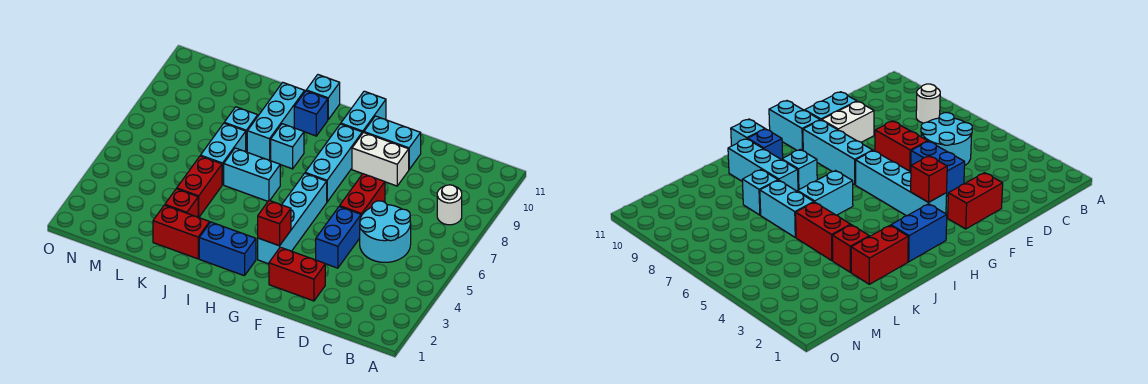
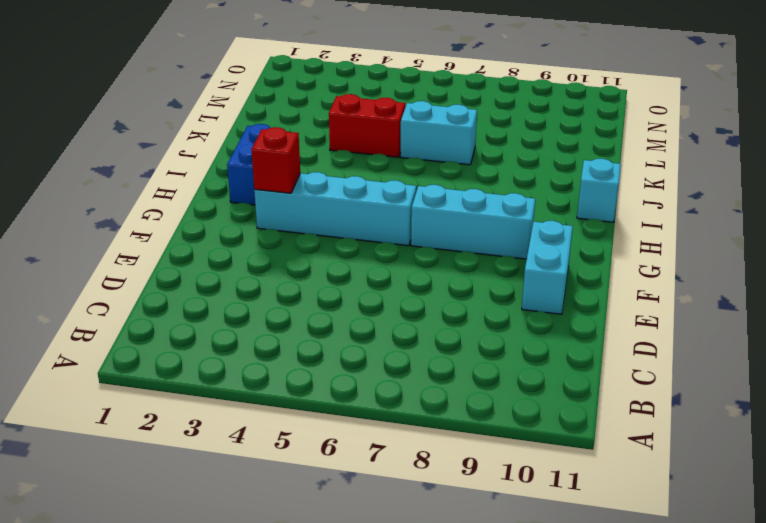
none -> white round brick B8 level 1
none -> cyan round brick C5:D6 level 1
none -> red brick E2:F2 level 1

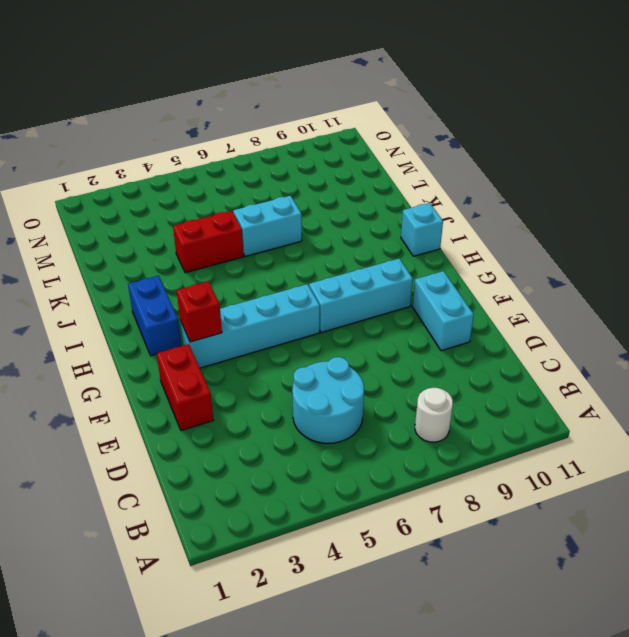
none -> blue brick E4:E5 level 1
none -> red brick E6:E7 level 1
none -> white brick E9:F9 level 1

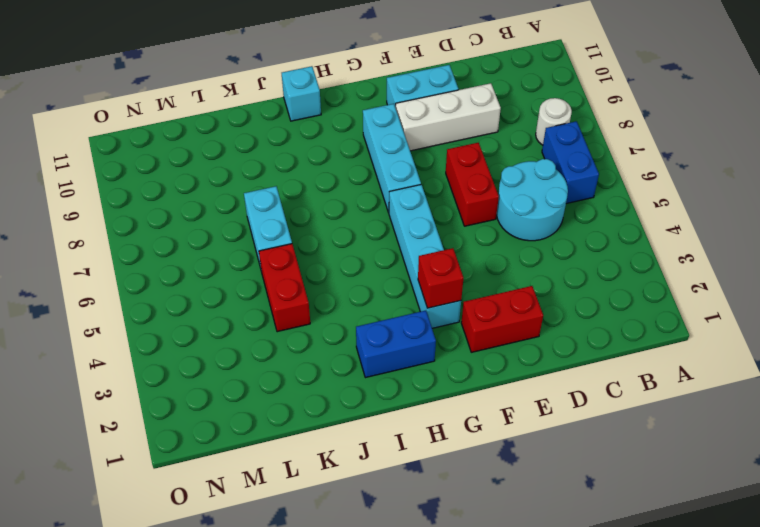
blue brick B6:B7 level 1 -> blue brick E4:E5 level 1
white brick D9:F9 level 1 -> white brick E9:F9 level 1
none -> cyan brick G10:G11 level 1
none -> cyan brick I6:J6 level 1
none -> cyan brick I8 level 1

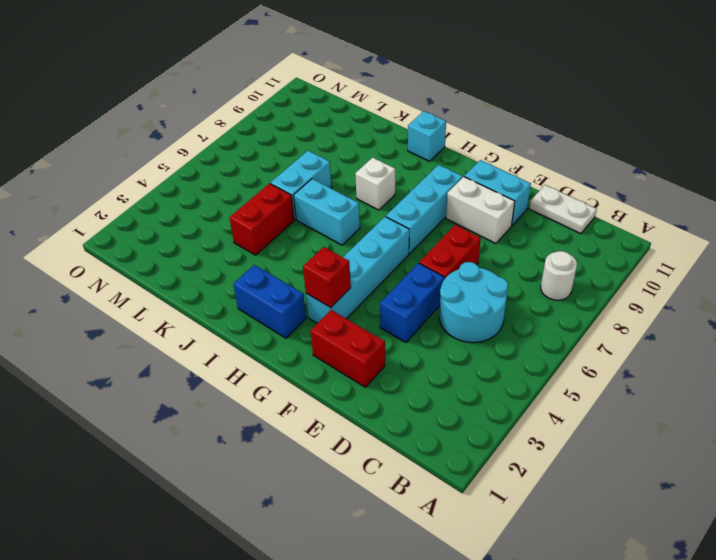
white plate C11:D11 level 1 -> none
white brick I8 level 1 -> cyan brick I8 level 1
none -> cyan brick G10:G11 level 1
none -> blue brick I10 level 1
none -> red brick J2:K2 level 1

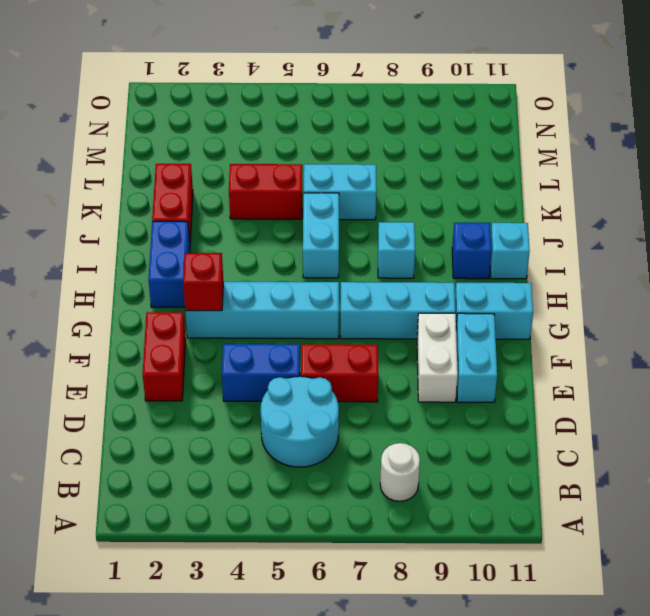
none -> cyan brick J8:J10 level 1
none -> red brick K3 level 1
none -> cyan brick K8 level 1

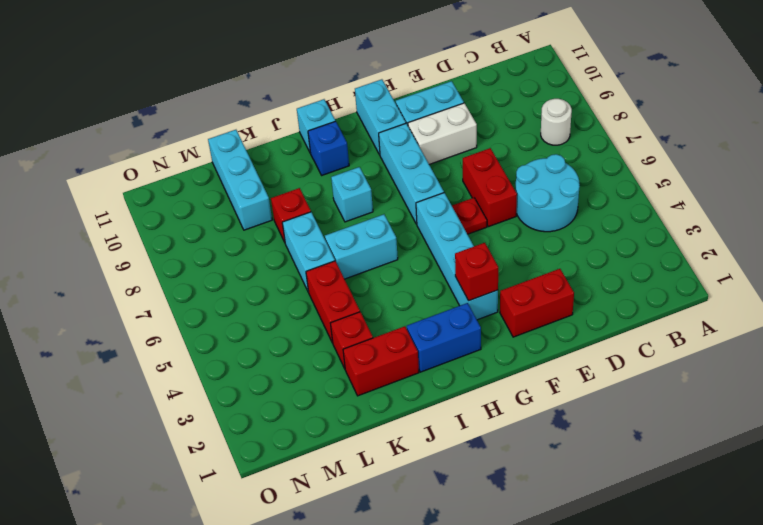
red plate F6 level 1 -> none
red brick K8 level 1 -> cyan brick K8 level 1
cyan brick L9:L11 level 1 -> cyan brick J8:J10 level 1
none -> blue brick E4:E5 level 1

